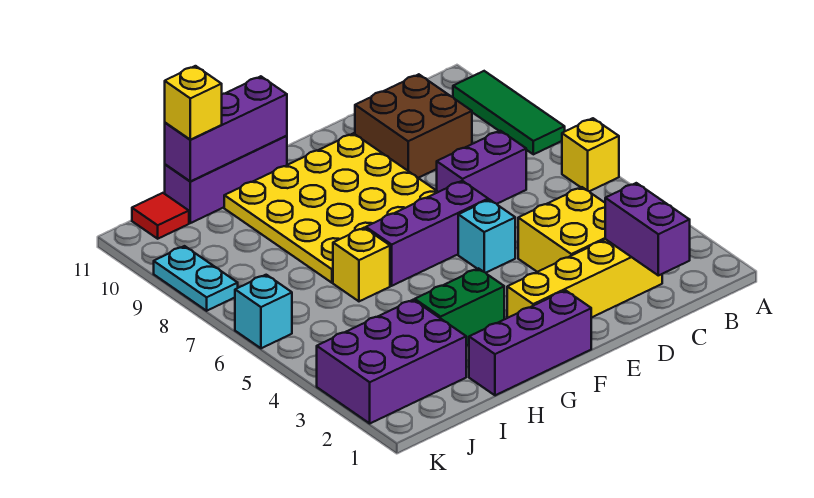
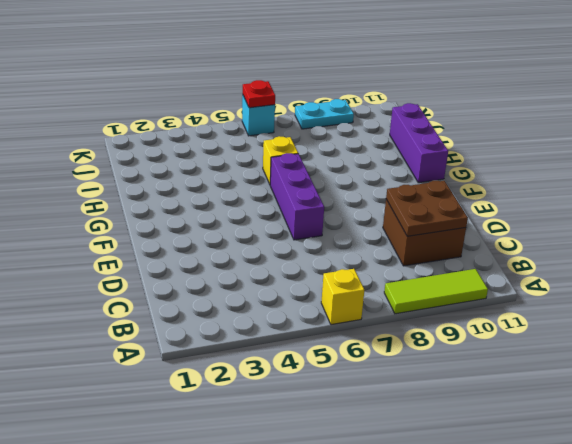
lime tile A8:A10 level 1 -> green tile A8:A10 level 1
brown plate C9:D10 level 2 -> none
red plate K6 level 2 -> none
none -> yellow brick C2:F2 level 1
none -> yellow brick C3:D4 level 1
none -> purple brick C7:D7 level 1

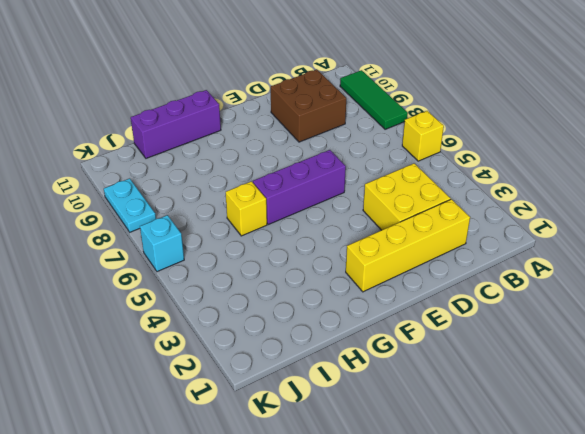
none -> purple brick C7:D7 level 1
none -> cyan brick E5 level 1
none -> yellow plate E7:H10 level 1

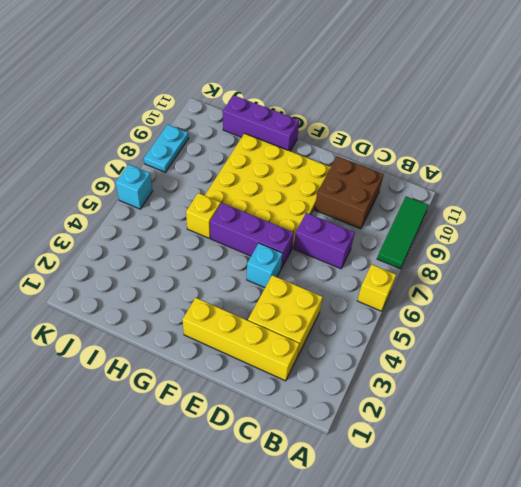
none -> purple brick F1:H1 level 1
none -> green brick G3:H3 level 1
none -> purple brick I2:K3 level 1

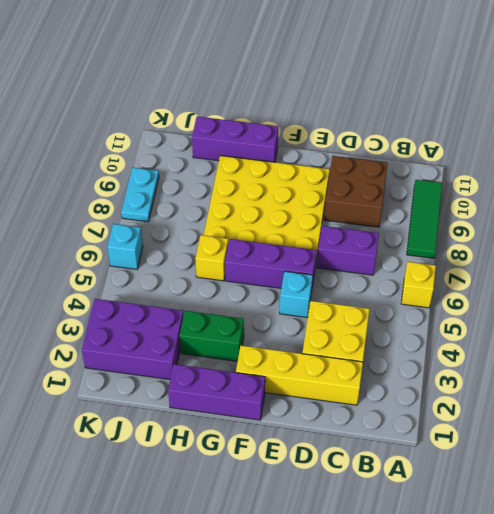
none -> red tile J11 level 1
none -> purple brick C1:C2 level 2
none -> purple brick G11:I11 level 2

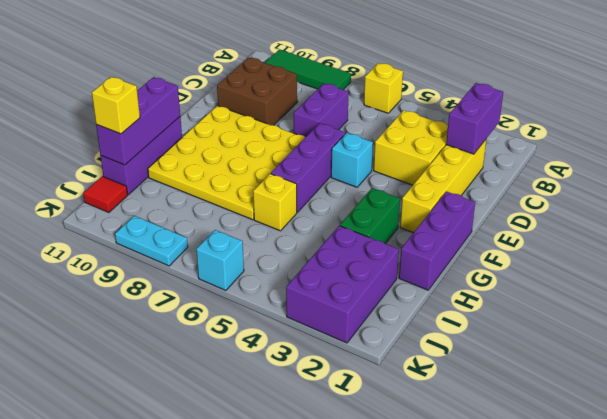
purple brick B2:C2 level 2 -> purple brick C1:C2 level 2

